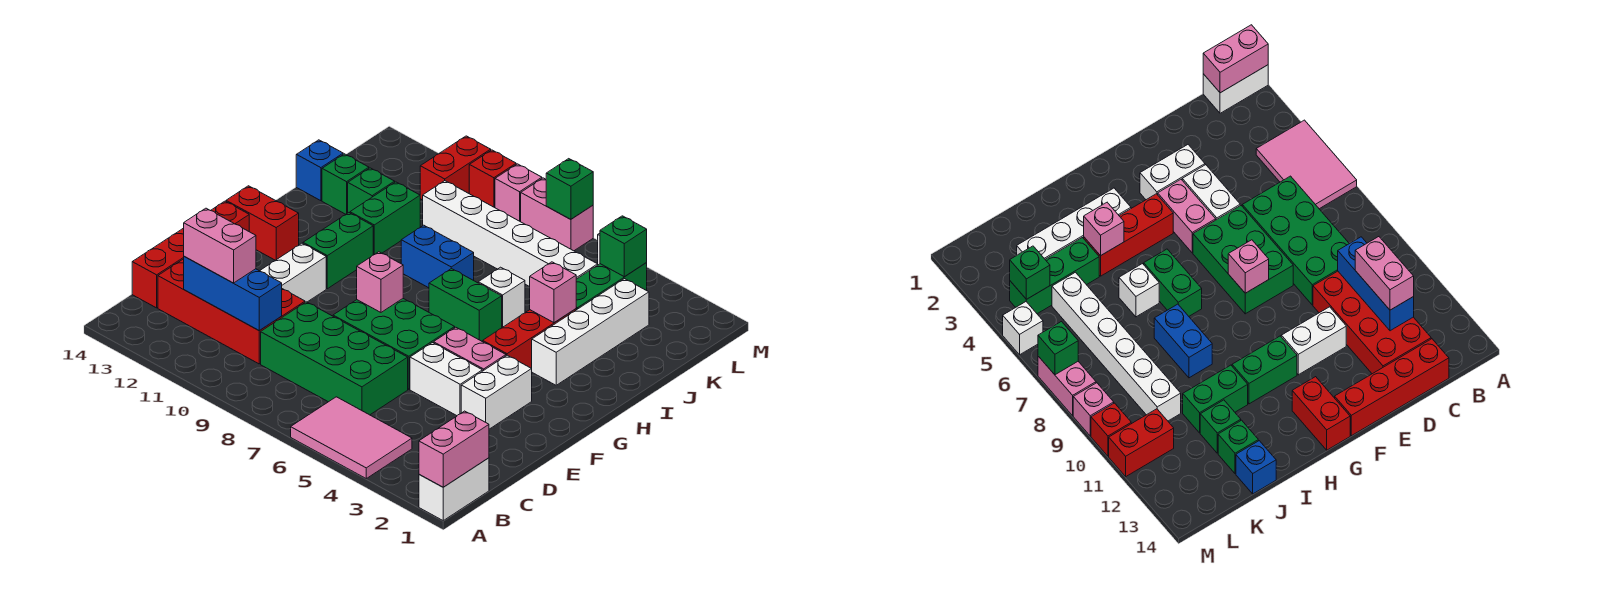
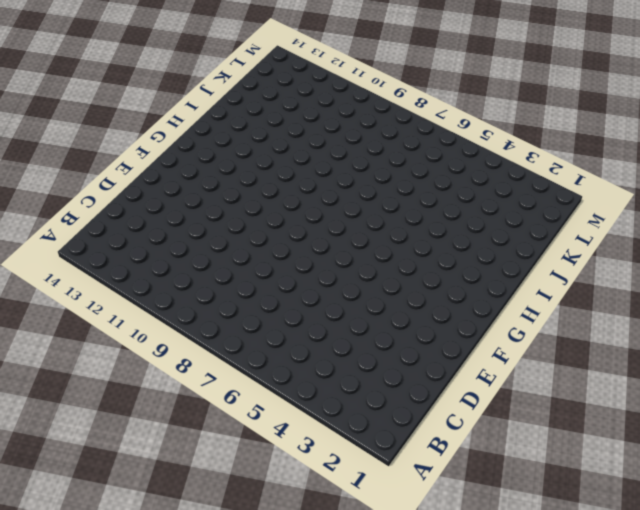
none -> white brick A1:B1 level 1
none -> pink tile A4:B6 level 1
none -> green brick C6:D9 level 1
none -> red brick C10:D13 level 1

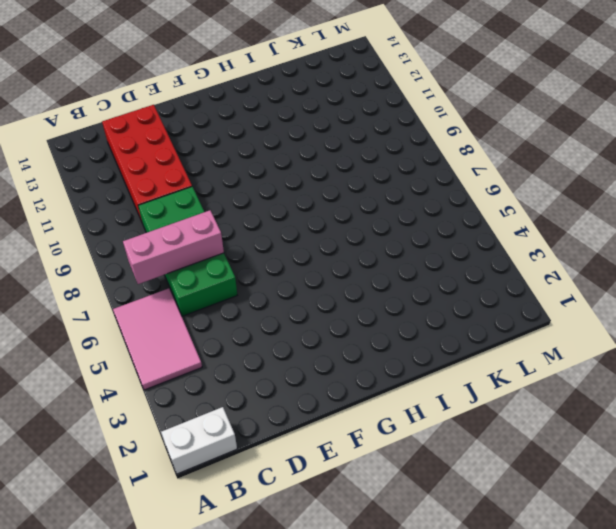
pink brick B7:D7 level 2 -> none
none -> red brick C14:F14 level 1
none -> white brick E3:F3 level 1
none -> white brick E4:E5 level 1
none -> green brick E6:F8 level 1

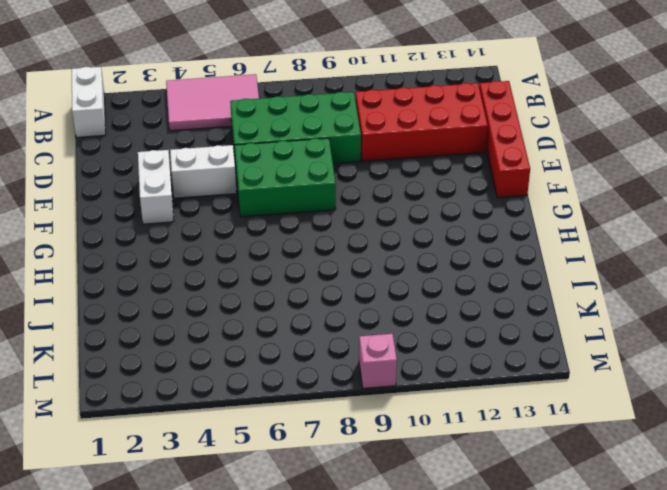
none -> white brick E11:F11 level 1
none -> pink brick F4:F5 level 1
none -> red brick G4:I4 level 1
none -> green brick G11:H11 level 1

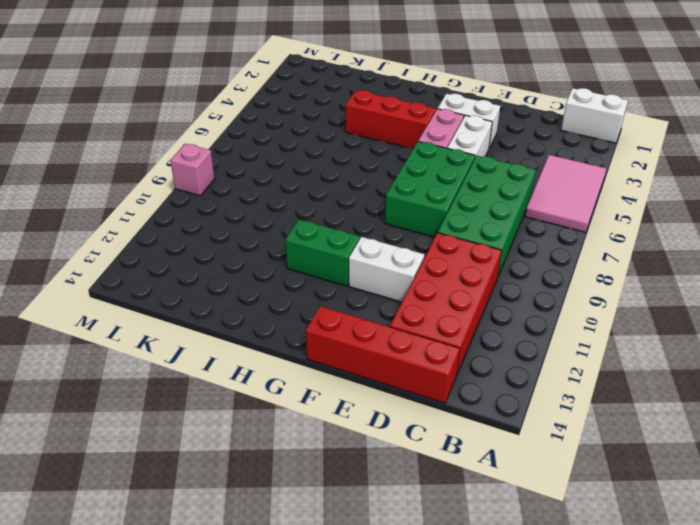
none -> red brick G13:G14 level 1
none -> white brick H3:K3 level 1
none -> green brick H6:H7 level 1
none -> white brick I6 level 1

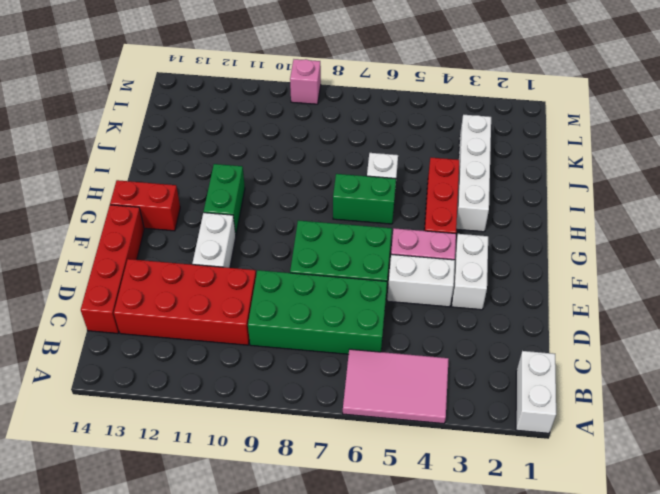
none -> blue brick I8:I9 level 1
none -> green brick I11:J11 level 1
none -> green brick J4:L4 level 1
none -> green brick J12 level 1

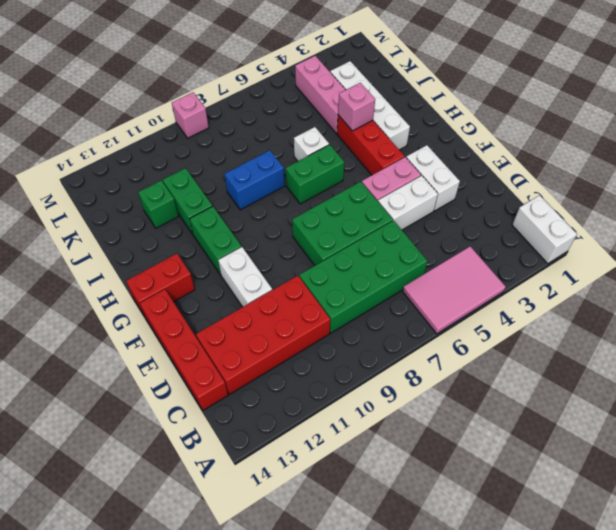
pink brick J4:L4 level 1 -> green brick J4:L4 level 1
none -> green brick J13 level 1
none -> blue brick J14 level 1
none -> white brick K5:K10 level 1
none -> red brick L11:M11 level 1

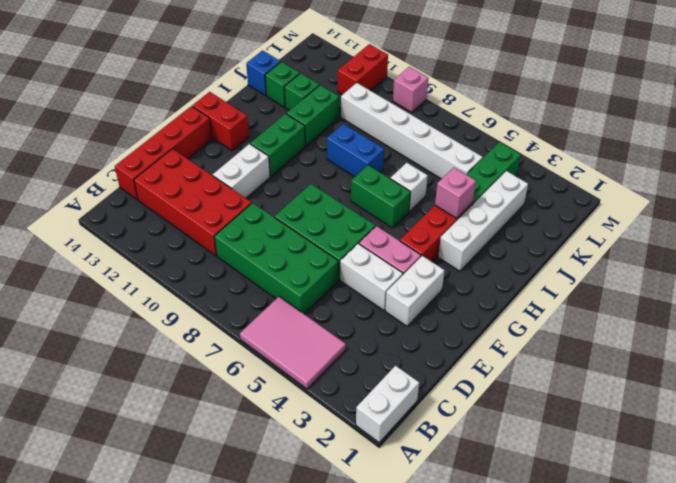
none -> white brick M5 level 1
none -> pink brick M7:M8 level 1
none -> red brick M10 level 1
none -> pink brick A1:B1 level 2

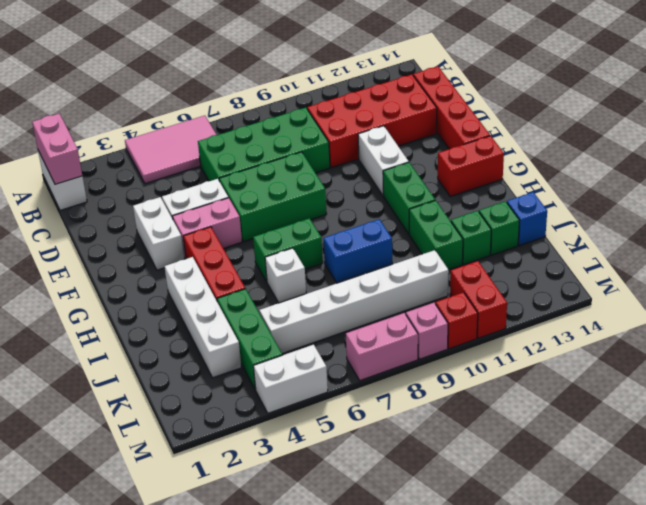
white brick M4:M5 level 1 -> white brick M5 level 1
none -> blue brick C10:C12 level 2
none -> pink brick F8 level 2
none -> pink brick I4 level 2
none -> green brick L4 level 2

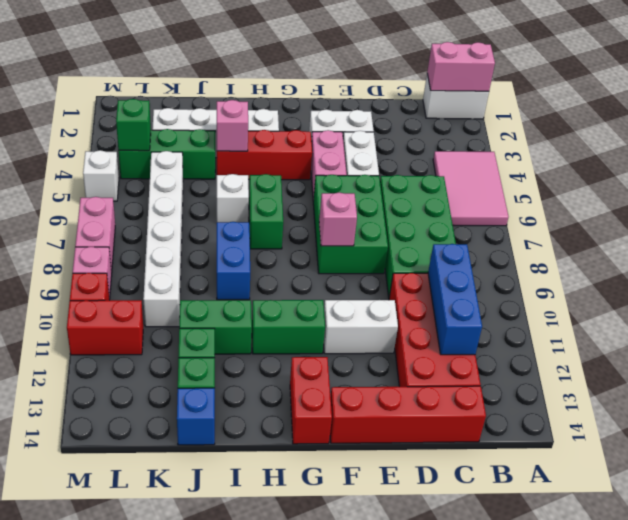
none -> green brick M7 level 2
none -> pink brick C11:C12 level 3

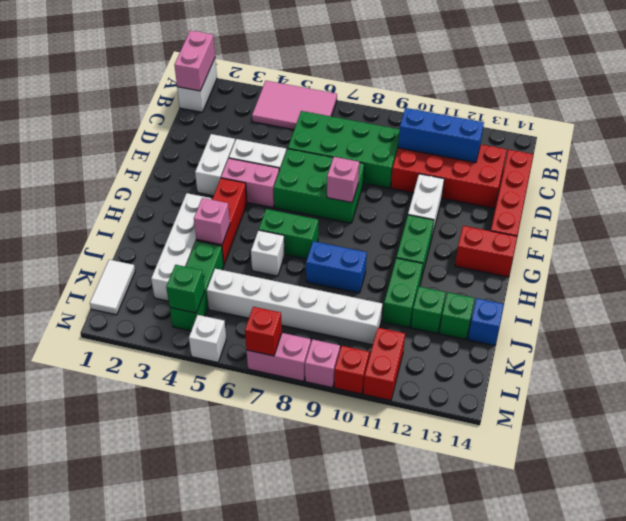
white tile K1:L1 level 1 -> none
red brick M7 level 2 -> green brick M7 level 2
none -> pink brick C11:C12 level 3

